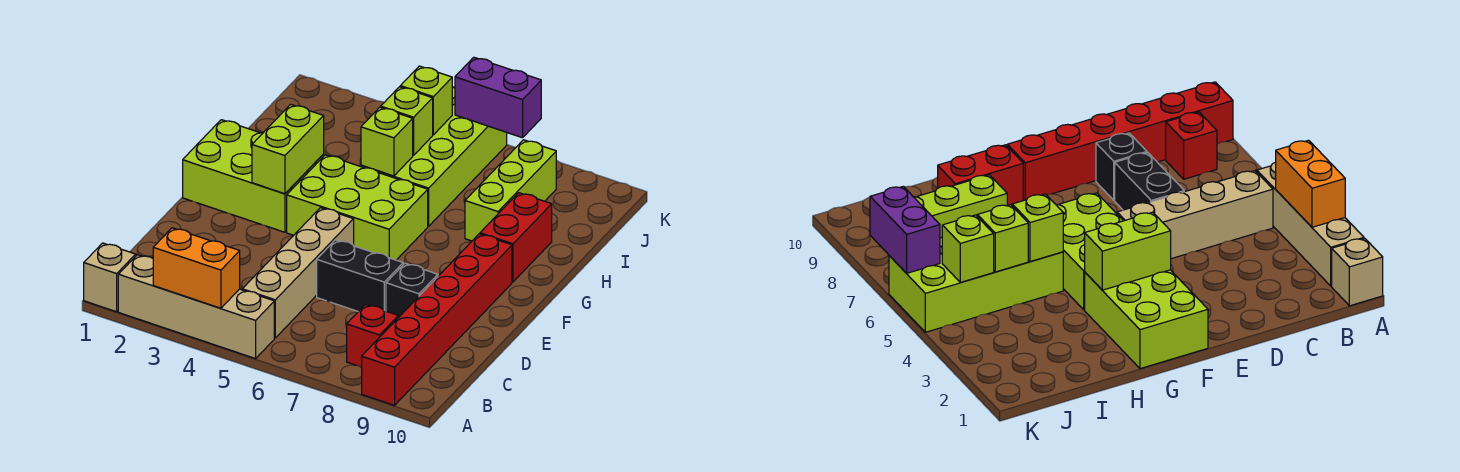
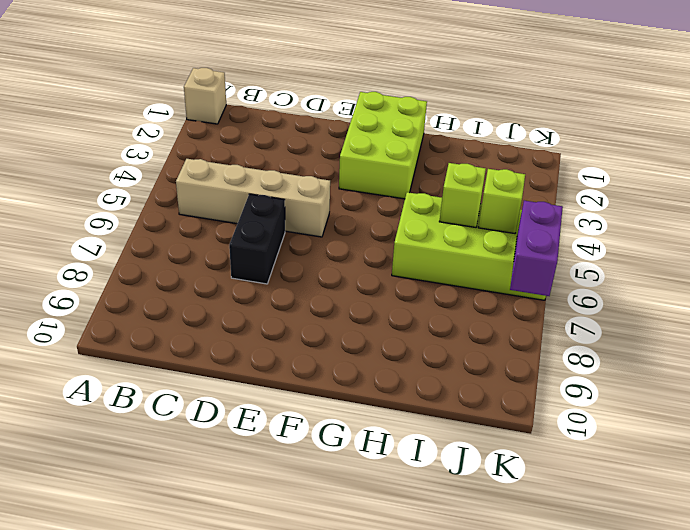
none -> tan brick A2:A5 level 1
none -> red brick A9:F9 level 1
none -> red brick B8 level 1

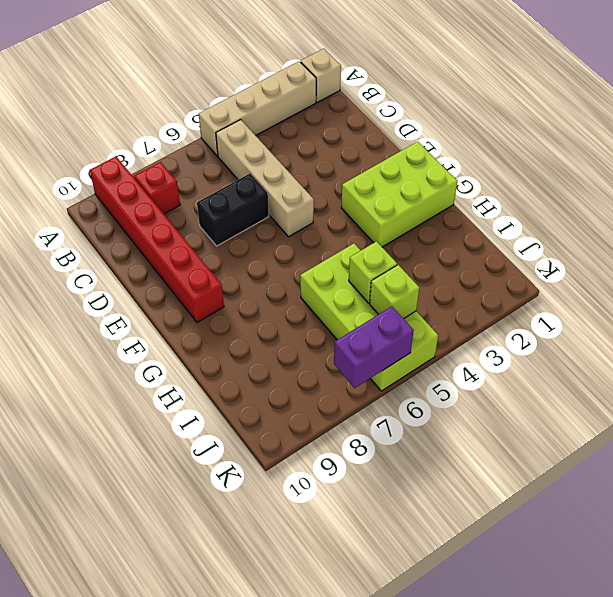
none -> black brick D8 level 1
none -> lime brick F4:G6 level 1
none -> red brick G9:H9 level 1

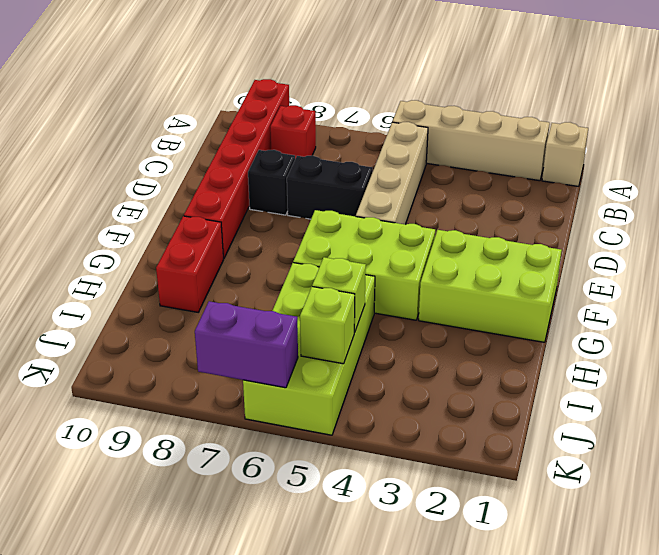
none -> lime brick H8:J8 level 1
none -> orange brick A3:A4 level 2
none -> lime brick F3:G3 level 2

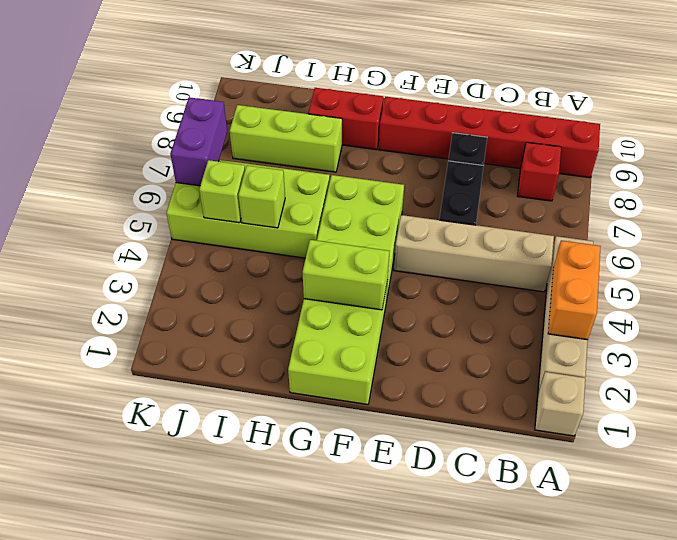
none -> lime brick H5 level 2

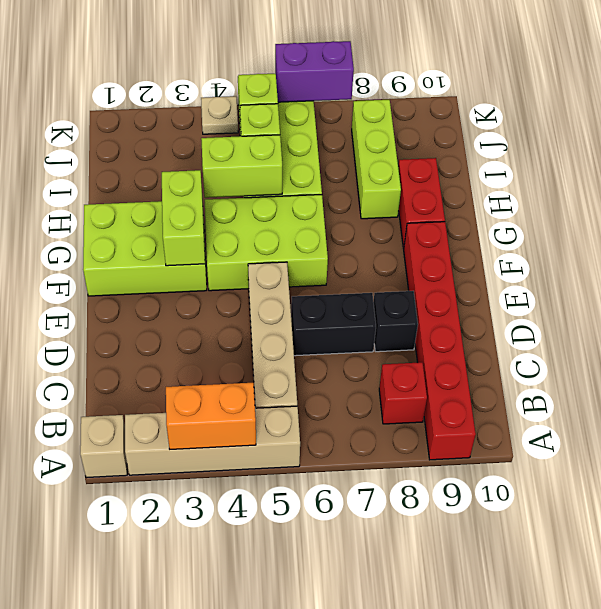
lime brick H4:H5 level 2 -> lime brick H5 level 2
tan plate K4 level 1 -> none

